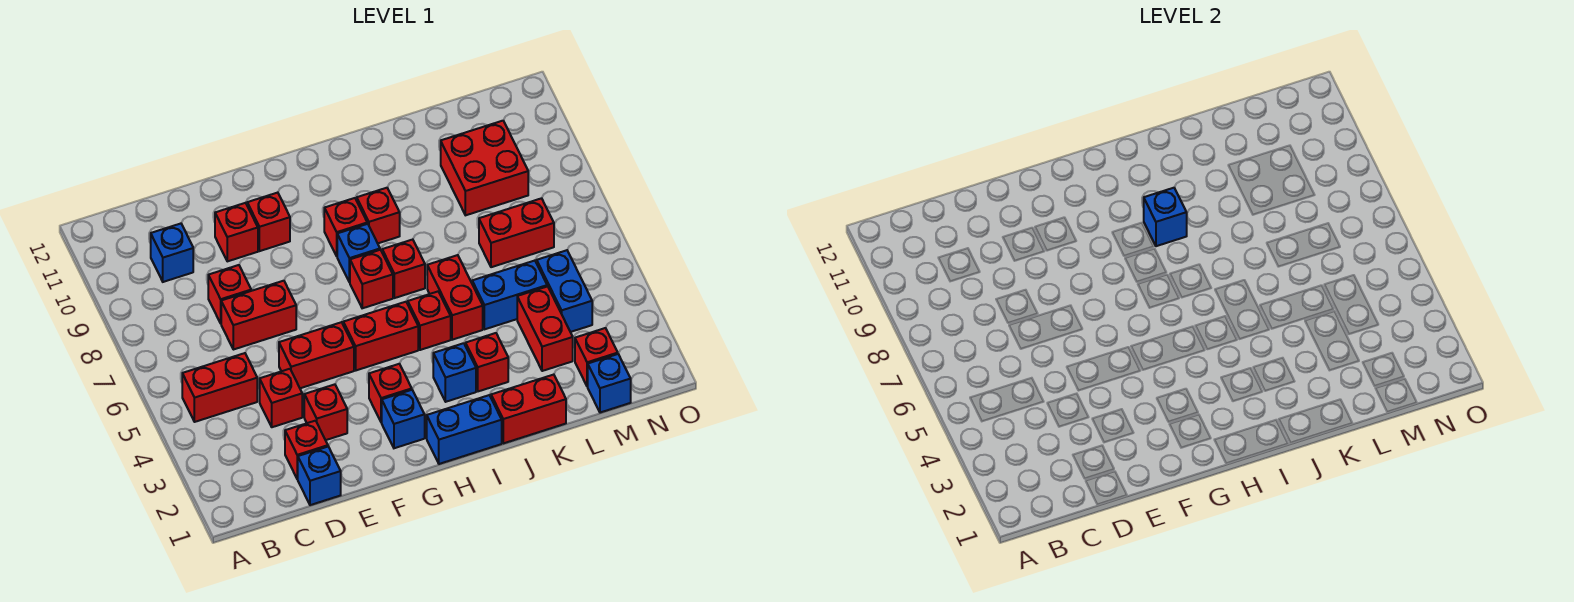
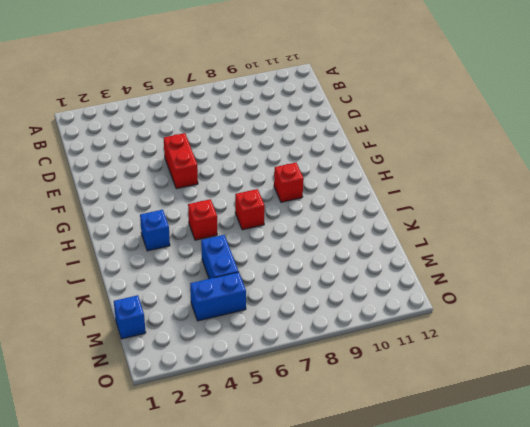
none -> red brick B5:C5 level 1
none -> blue brick C10 level 1
none -> blue brick D1 level 1
none -> red brick D2 level 1

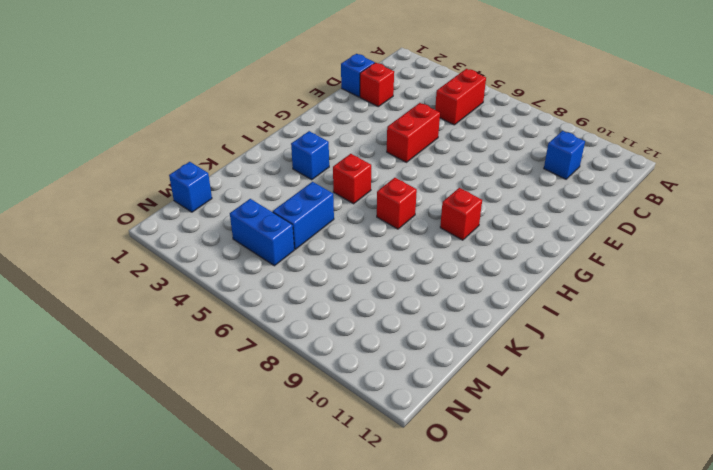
none -> red brick D4 level 1
none -> red brick D7:E7 level 1
none -> red brick D8 level 1
none -> red brick E3 level 1

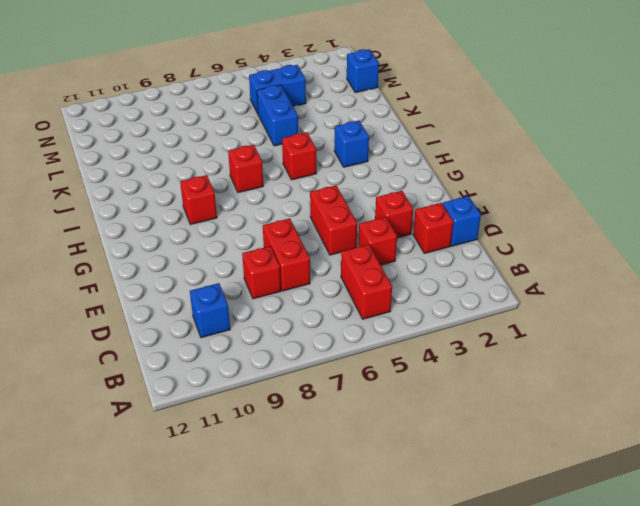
none -> red brick E10 level 1
none -> red brick F10 level 1
none -> blue brick G2 level 1
none -> red brick G3 level 1

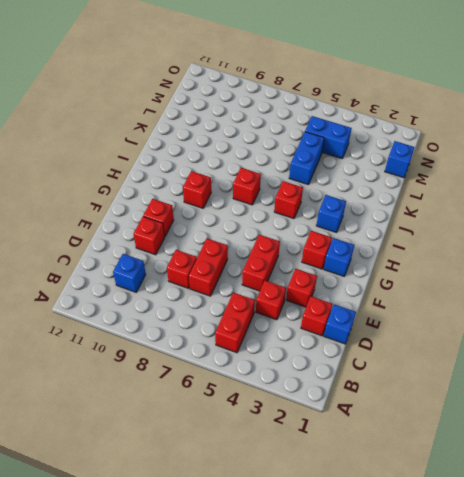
none -> red brick G5:H5 level 1
none -> blue brick H1:I1 level 1
none -> red brick H7 level 1
none -> blue brick H8 level 1

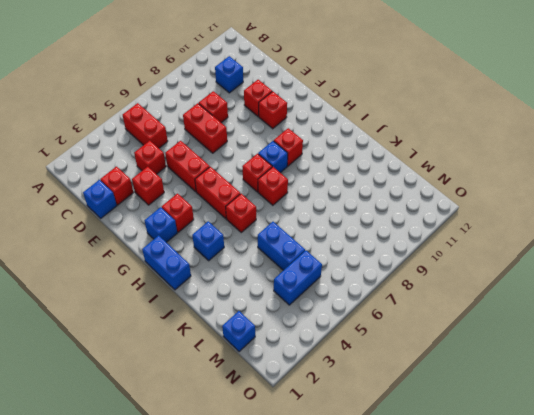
none -> red brick I9 level 1
none -> red brick J1:K1 level 1
none -> red brick J3 level 1
none -> red brick J5:J6 level 1

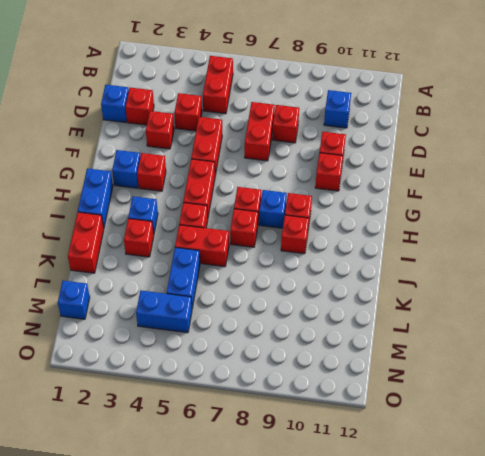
none -> red brick L3:L4 level 1
none -> red brick L7:M7 level 1
none -> red brick L9:M10 level 1
none -> red brick M2 level 1

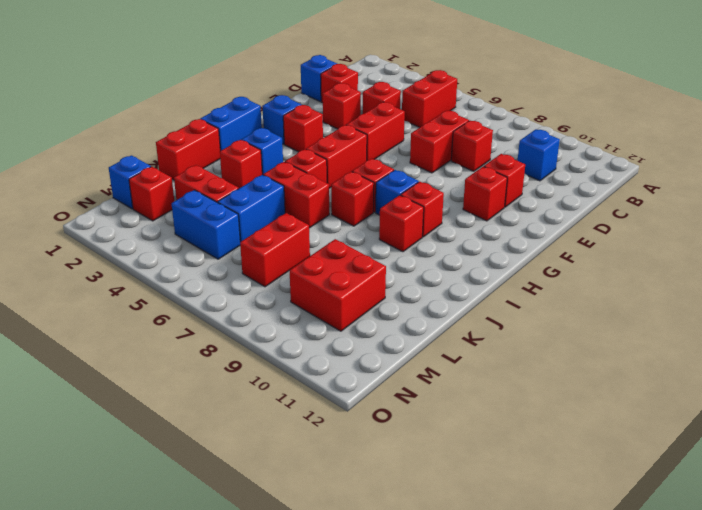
none -> blue brick I9 level 2

